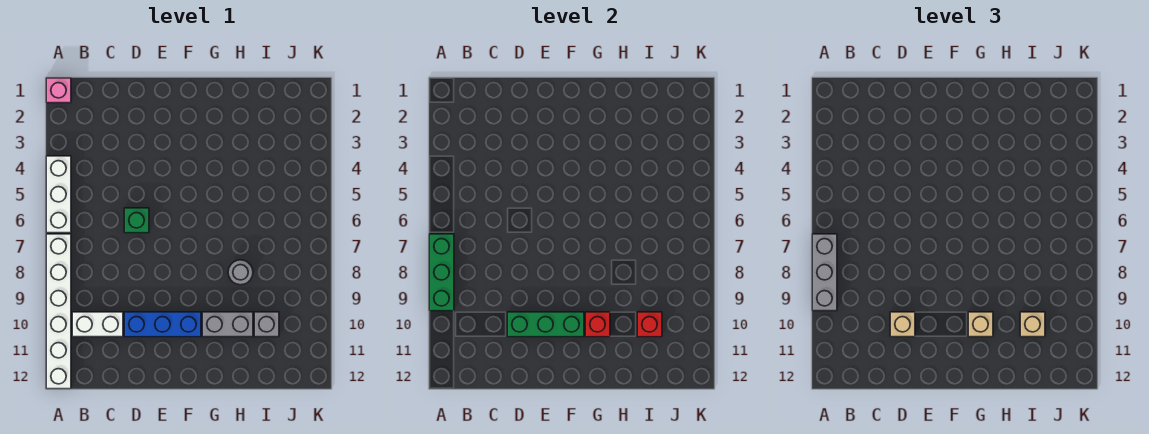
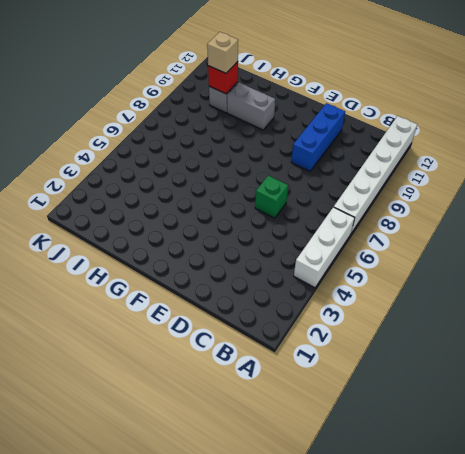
blue brick D9:D11 level 1 -> blue brick D10:F10 level 1
none -> pink brick A1 level 1
none -> white brick B10:C10 level 1
none -> grey round brick H8 level 1

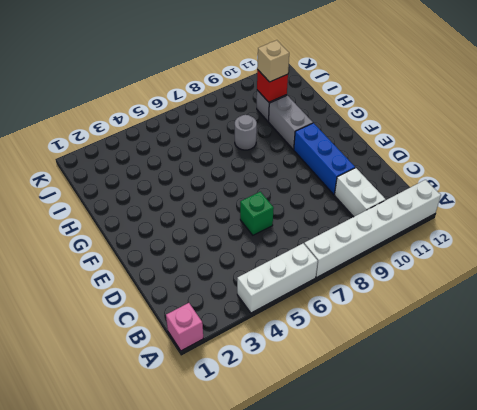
none -> green brick A7:A9 level 2
none -> green brick D10:F10 level 2
none -> red brick G10 level 2

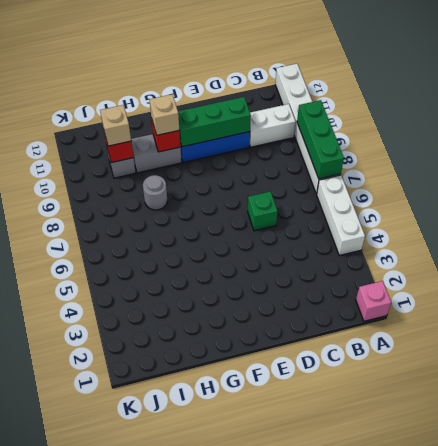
none -> grey brick A7:A9 level 3
none -> tan brick D10 level 3

